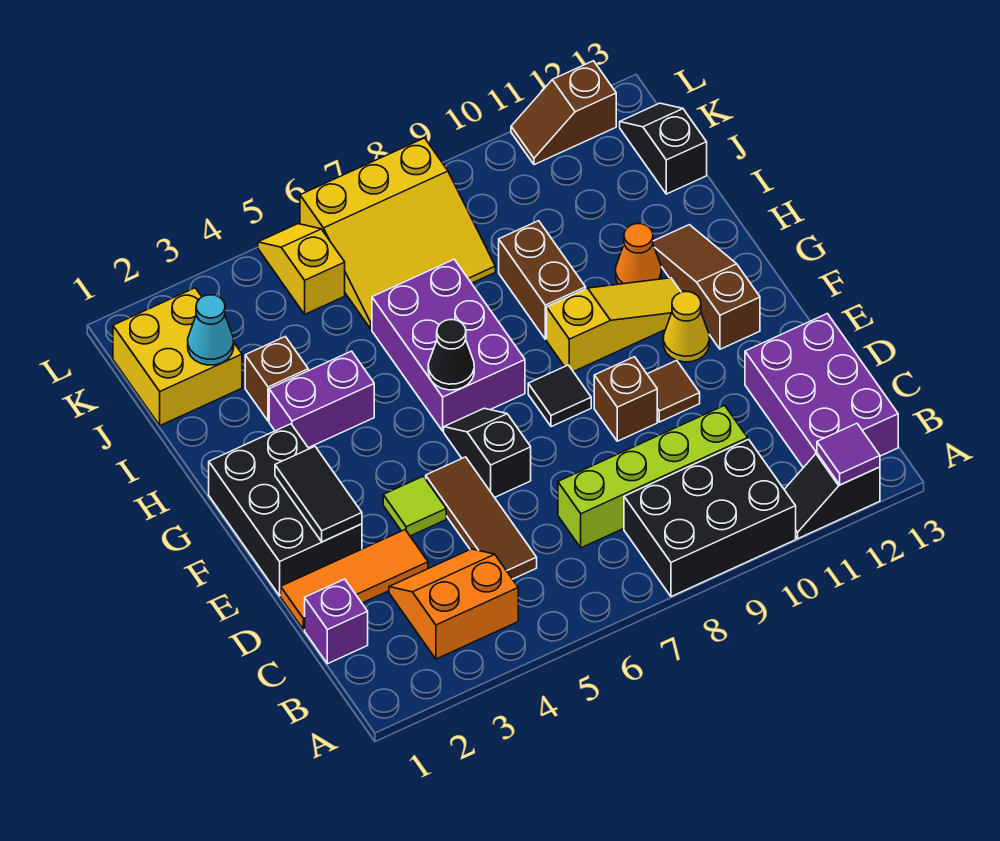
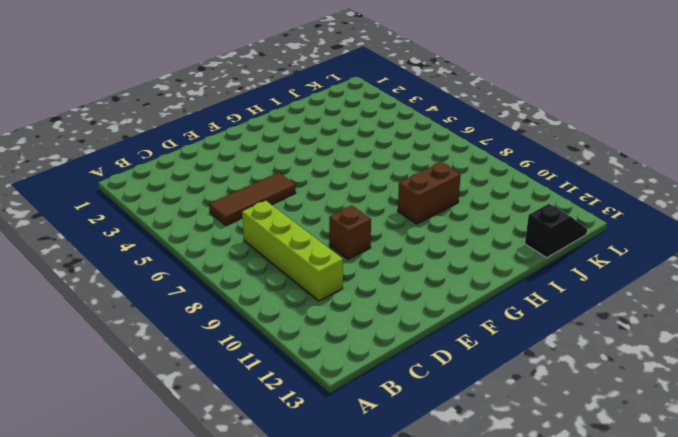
none -> black brick A8:B10 level 1
none -> black slope A11:A12 level 1 top 12
none -> orange slope B3:C4 level 1 top B
none -> purple brick B12:D13 level 1

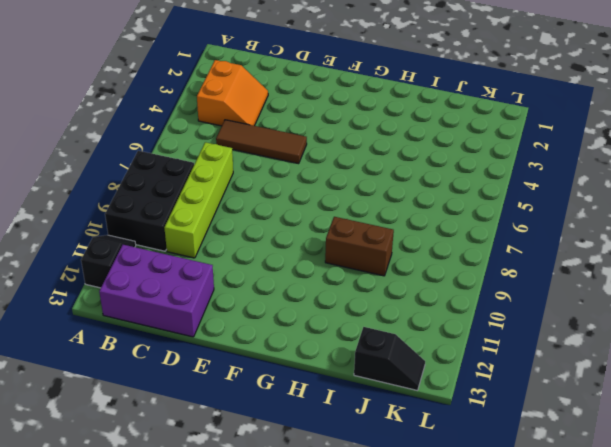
none -> purple brick C1 level 1
none -> orange tile D1:D3 level 1
none -> black brick E1:G2 level 1
none -> lime tile E4 level 1

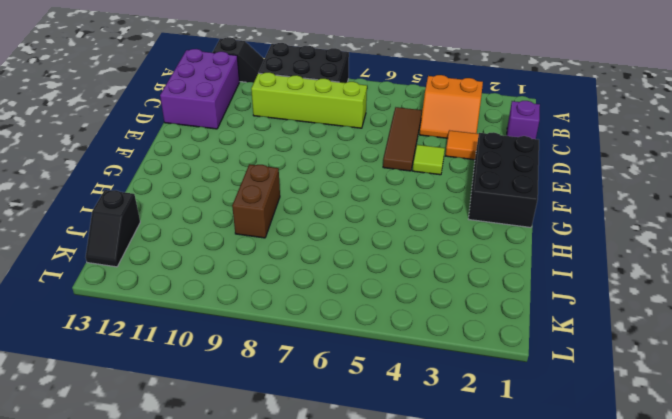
none -> black slope E6:F6 level 1 top E
none -> brown brick E9 level 1
none -> brown tile E10 level 1
none -> black tile F8 level 1

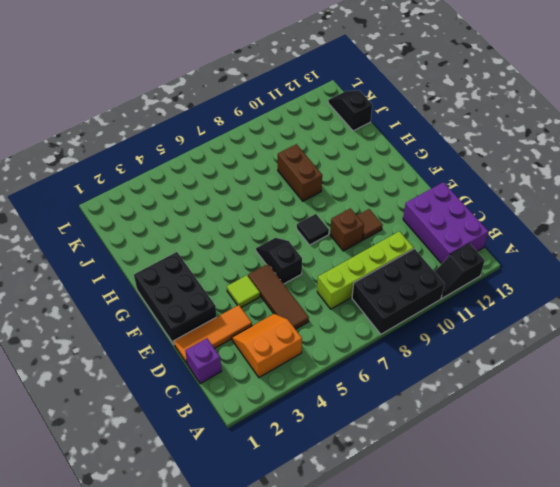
none -> yellow cone F11 level 1
none -> brown slope F12:H12 level 1 top F
none -> purple brick G6:I7 level 1
none -> yellow slope G9:G11 level 1 top 9

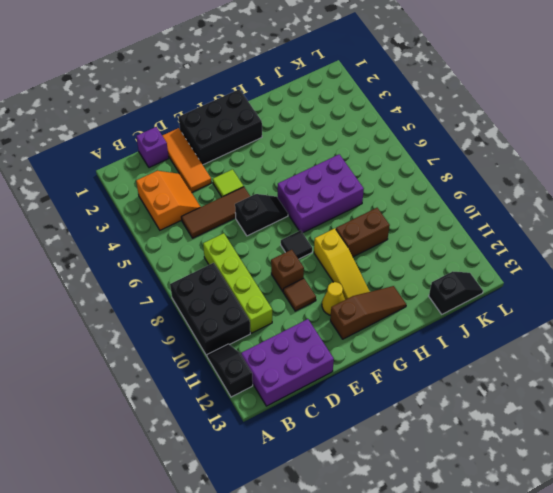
none -> purple brick H3:H4 level 1
none -> orange cone H11 level 1
none -> brown brick I3 level 1
none -> yellow brick J1:K2 level 1

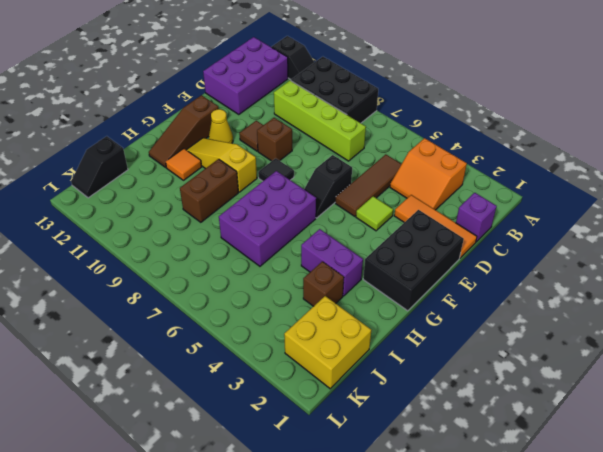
orange tile H11 level 1 -> orange cone H11 level 1
none -> yellow slope J6:L8 level 1 top L
none -> yellow slope K5:L5 level 1 top K
none -> brown slope L11:L12 level 1 top 12
none -> purple tile A12 level 2

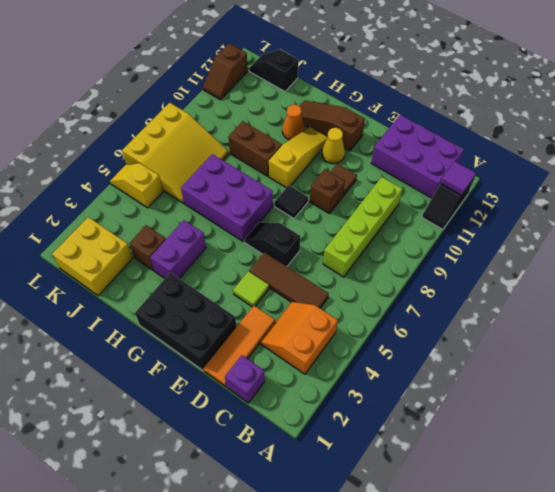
none -> black brick A8:B10 level 1
none -> black tile E2:F2 level 2
none -> black cone G6 level 2
none -> cyan cone J2 level 2

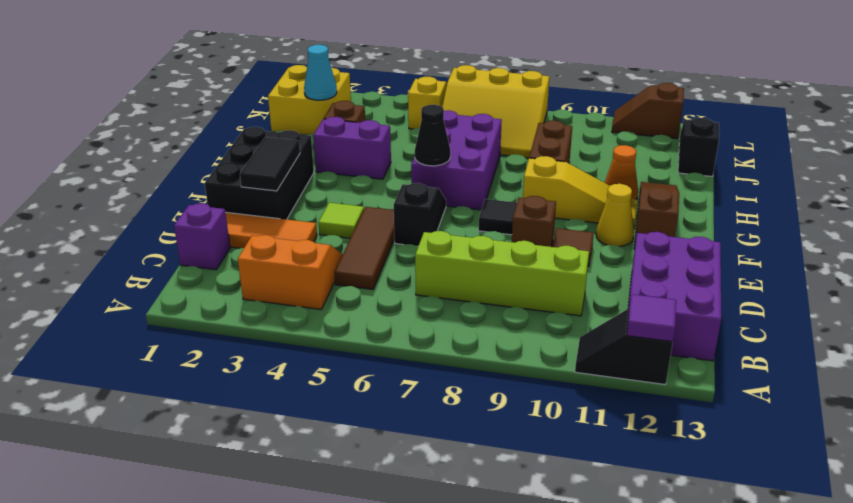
none -> black brick A8:B10 level 1

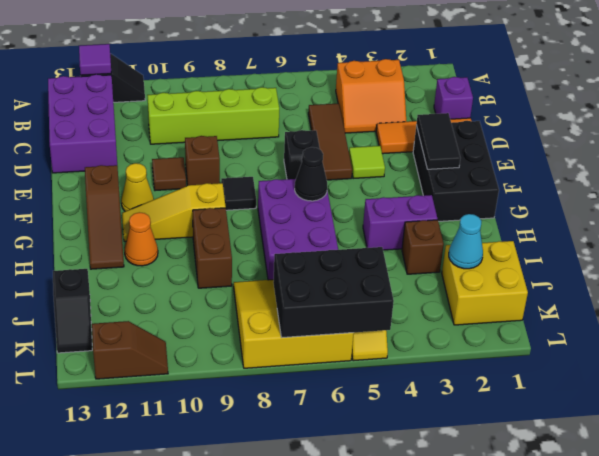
black brick K5:L7 level 2 -> black brick A8:B10 level 1

